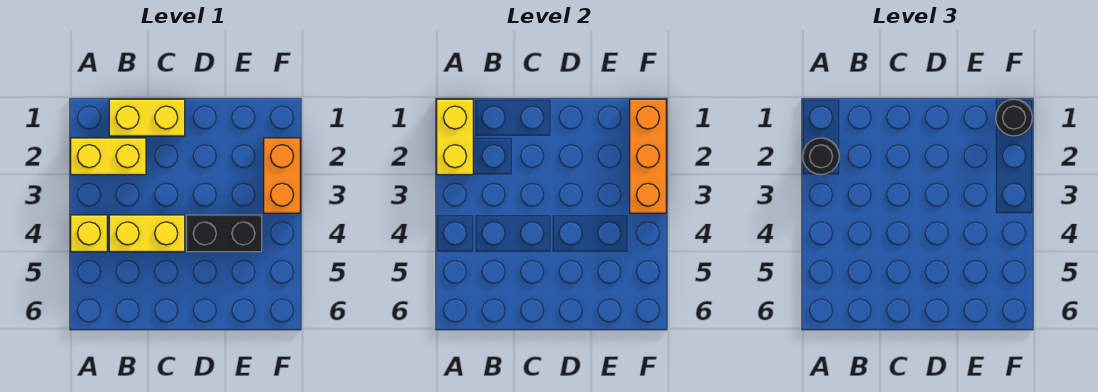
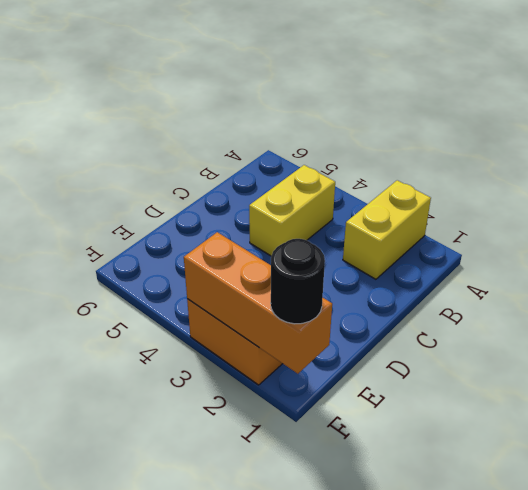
none -> yellow brick A4 level 1
none -> yellow brick B1:C1 level 1

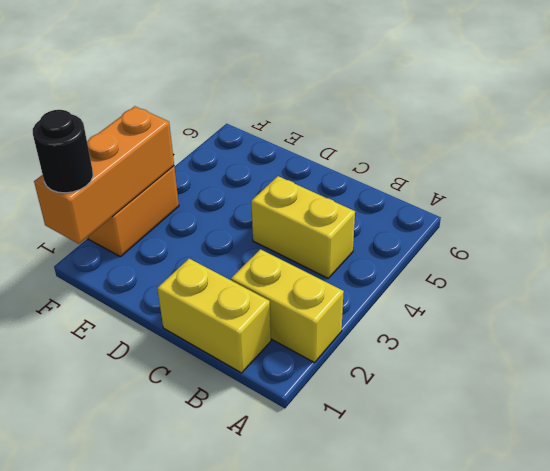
none -> yellow brick A4 level 1
none -> black brick D4:E4 level 1

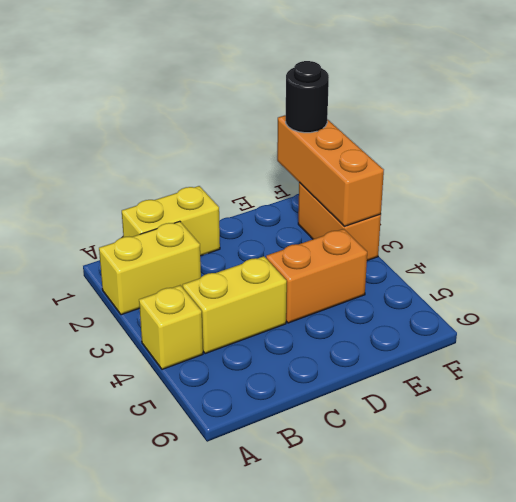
orange brick D4:E4 level 1 -> black brick D4:E4 level 1
none -> yellow brick A1:A2 level 2
none -> black round brick A2 level 3

